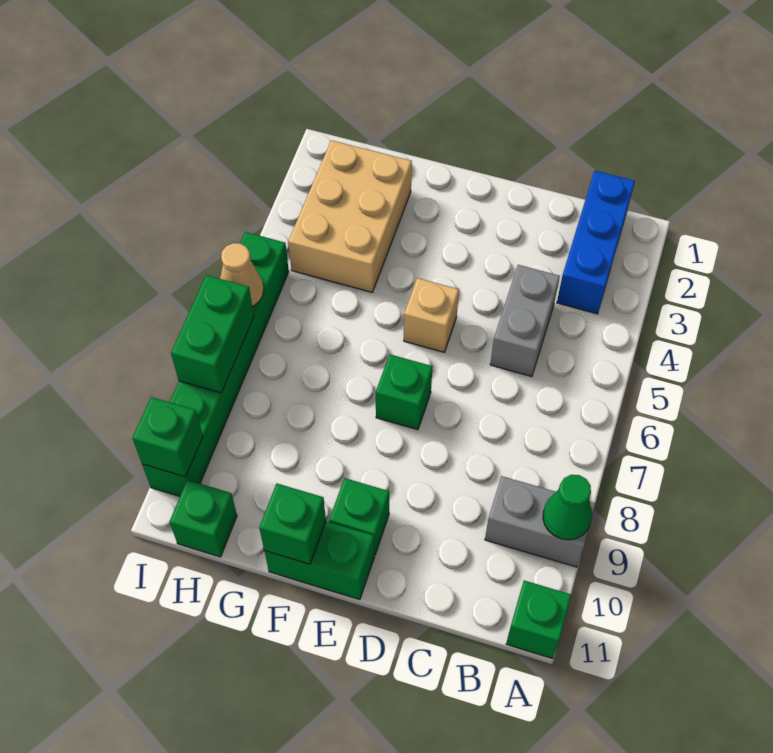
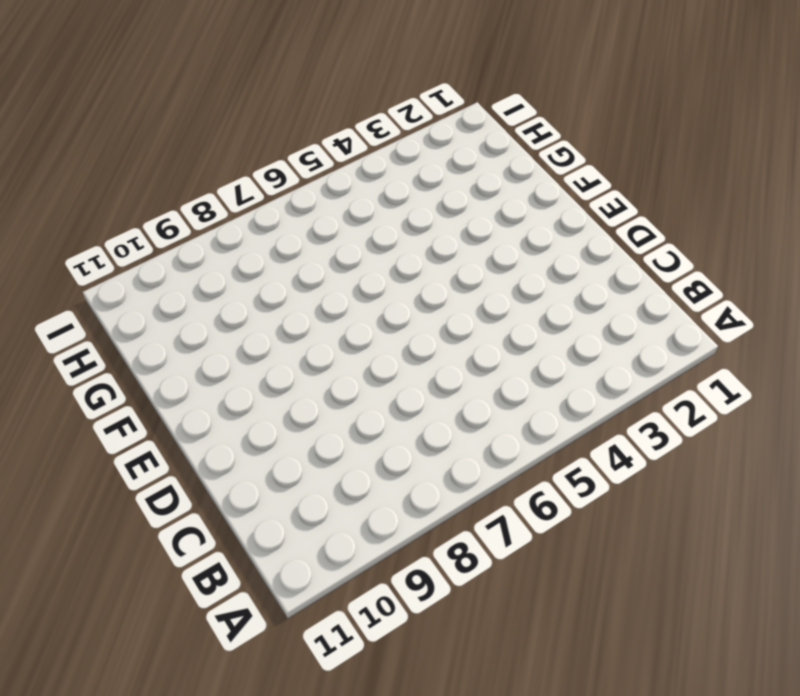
none -> grey brick A9:B9 level 1
none -> green brick A11 level 1
none -> blue brick B1:B3 level 1

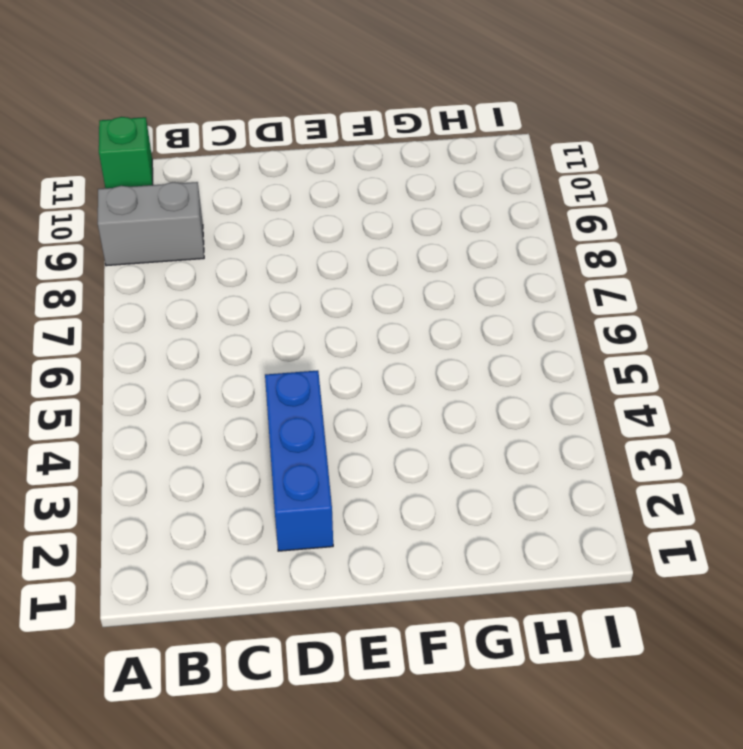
blue brick D2:D4 level 1 -> blue brick B1:B3 level 1
none -> grey brick C4:C5 level 1
none -> tan brick E5 level 1
none -> green brick E7 level 1

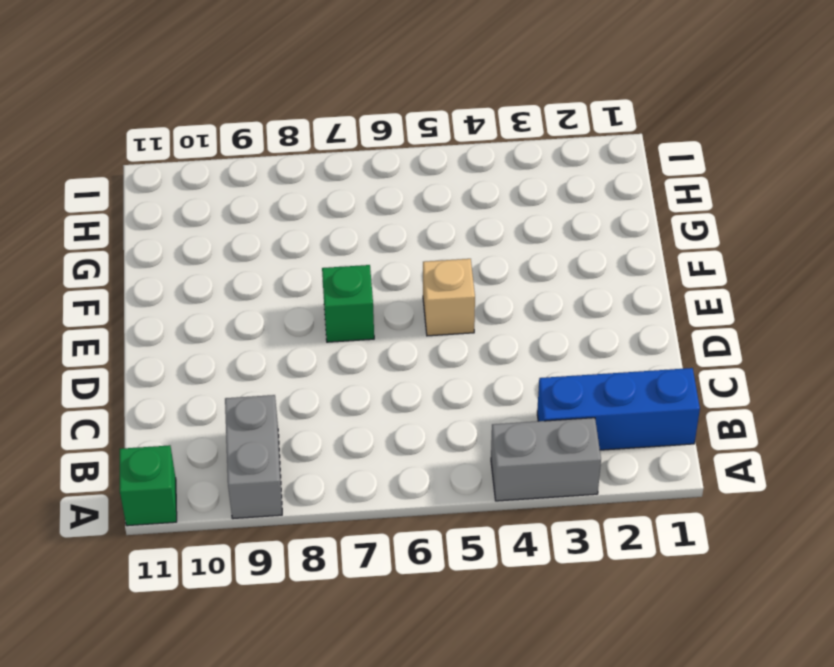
grey brick A3:A4 level 1 -> grey brick C4:C5 level 1
none -> green brick E10 level 1
none -> green brick E11:F11 level 1
none -> tan brick G2:H4 level 1

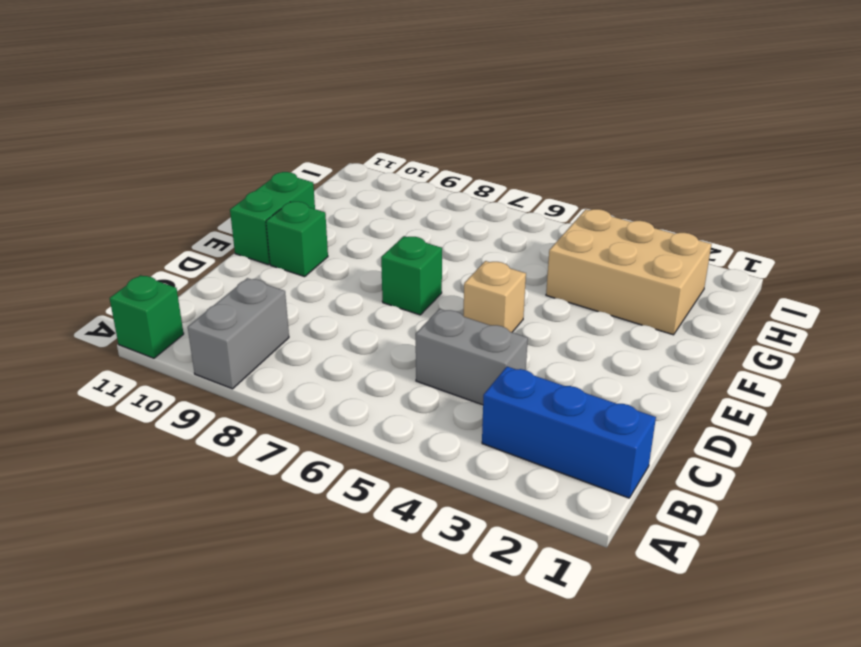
none -> green brick H11 level 1
none -> green brick I5:I10 level 1
none -> green cone A9 level 2

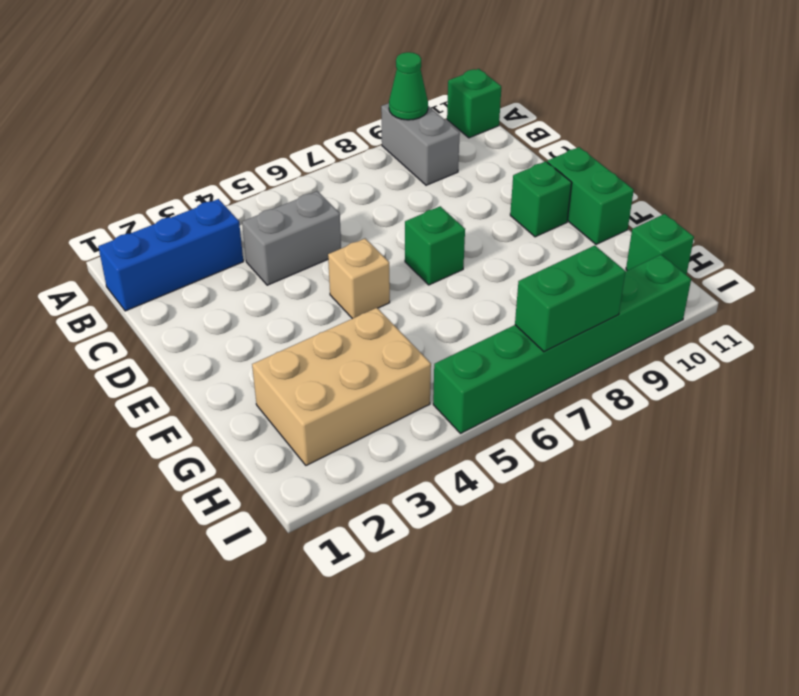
none -> green brick F11 level 2
none -> tan cone I6 level 2
none -> green brick I10 level 2

